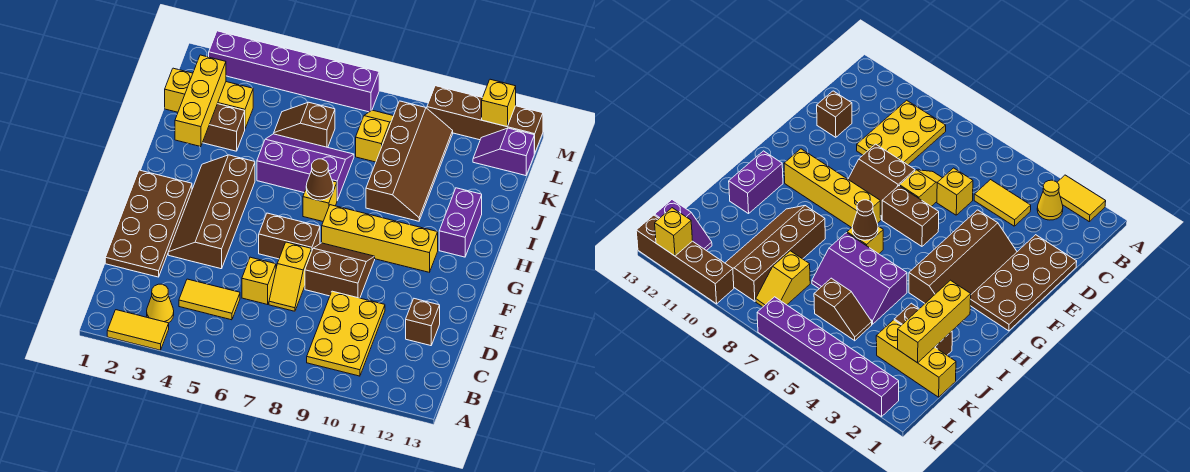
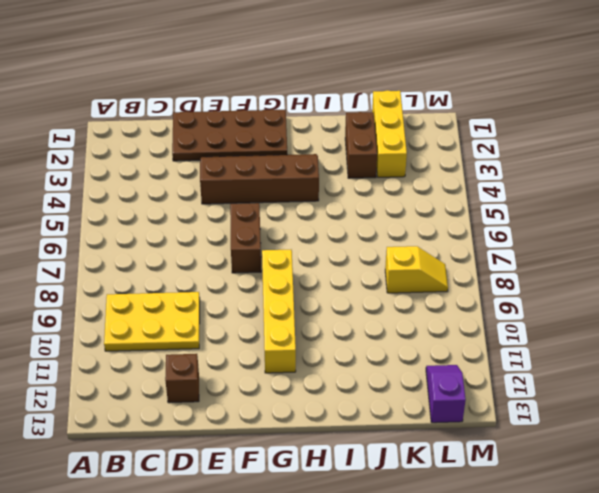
none -> yellow tile A2:A3 level 1
none -> yellow cone B3 level 1
none -> yellow tile C4:C5 level 1

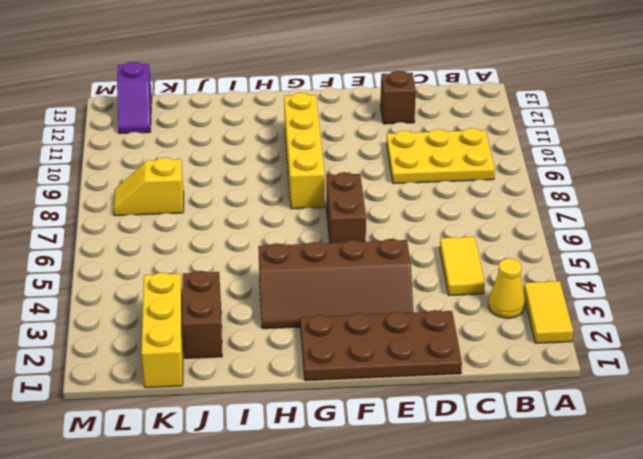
none -> yellow brick D6 level 1
none -> yellow slope D7:E7 level 1 top E
none -> brown slope E8:F9 level 1 top E

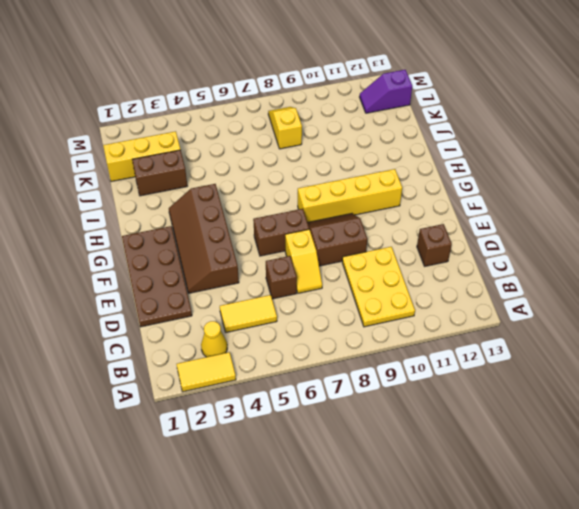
brown brick D6 level 1 -> yellow brick D6 level 1
none -> yellow brick H7 level 1
none -> purple brick H12:I12 level 1
none -> purple slope I5:J7 level 1 top I

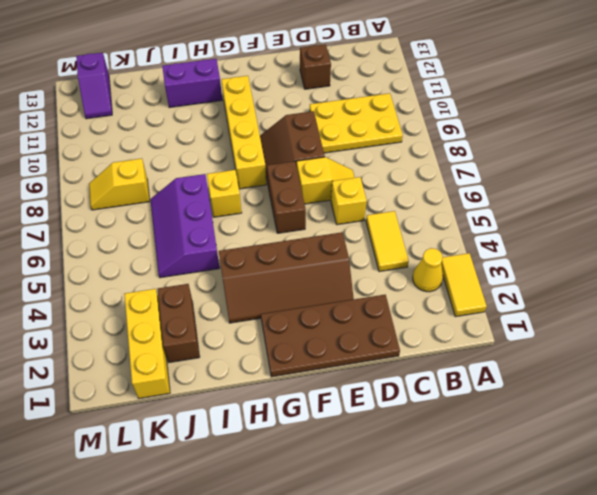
none -> brown slope I9:L10 level 1 top 9
none -> brown slope K5:K6 level 1 top 6
none -> purple brick M2:M7 level 1

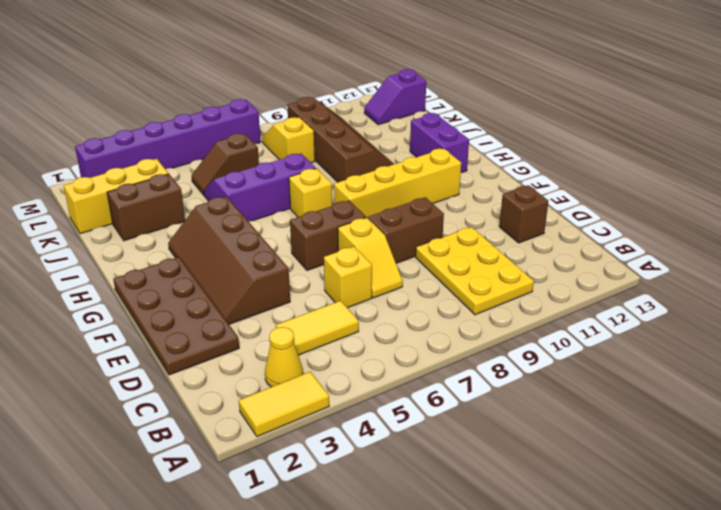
none -> brown brick M10:M13 level 1
none -> brown cone H7 level 2
none -> yellow brick I2:K2 level 2

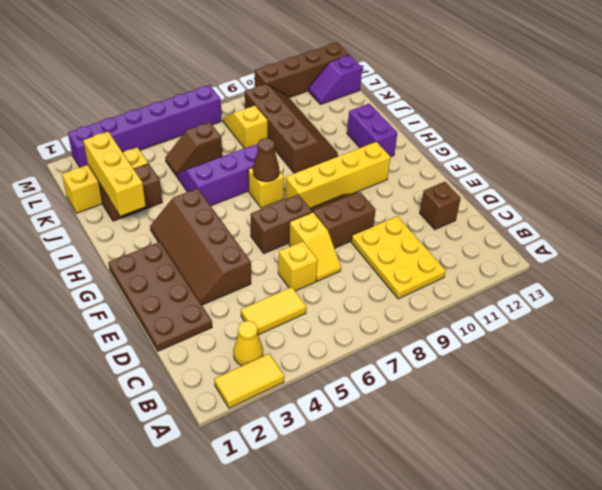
none -> yellow brick M12 level 2

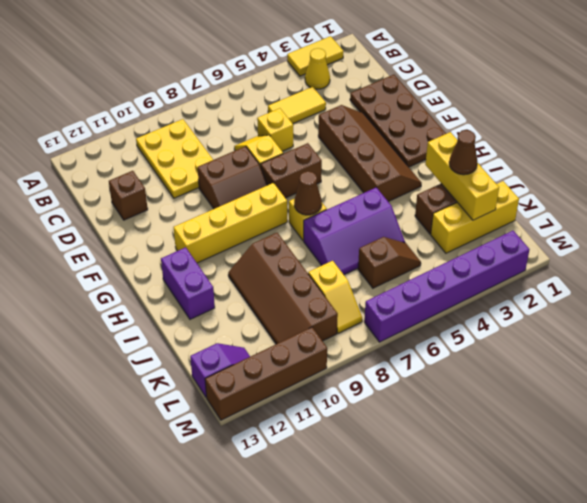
brown cone J2 level 3 -> none
none -> yellow brick M12 level 2

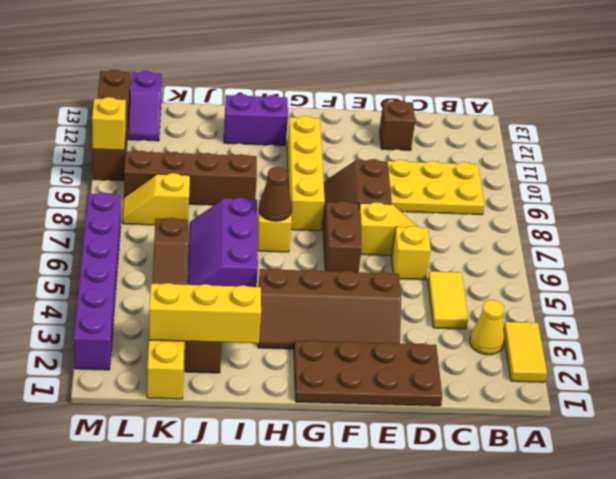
yellow brick M10 level 2 -> yellow brick M12 level 2

